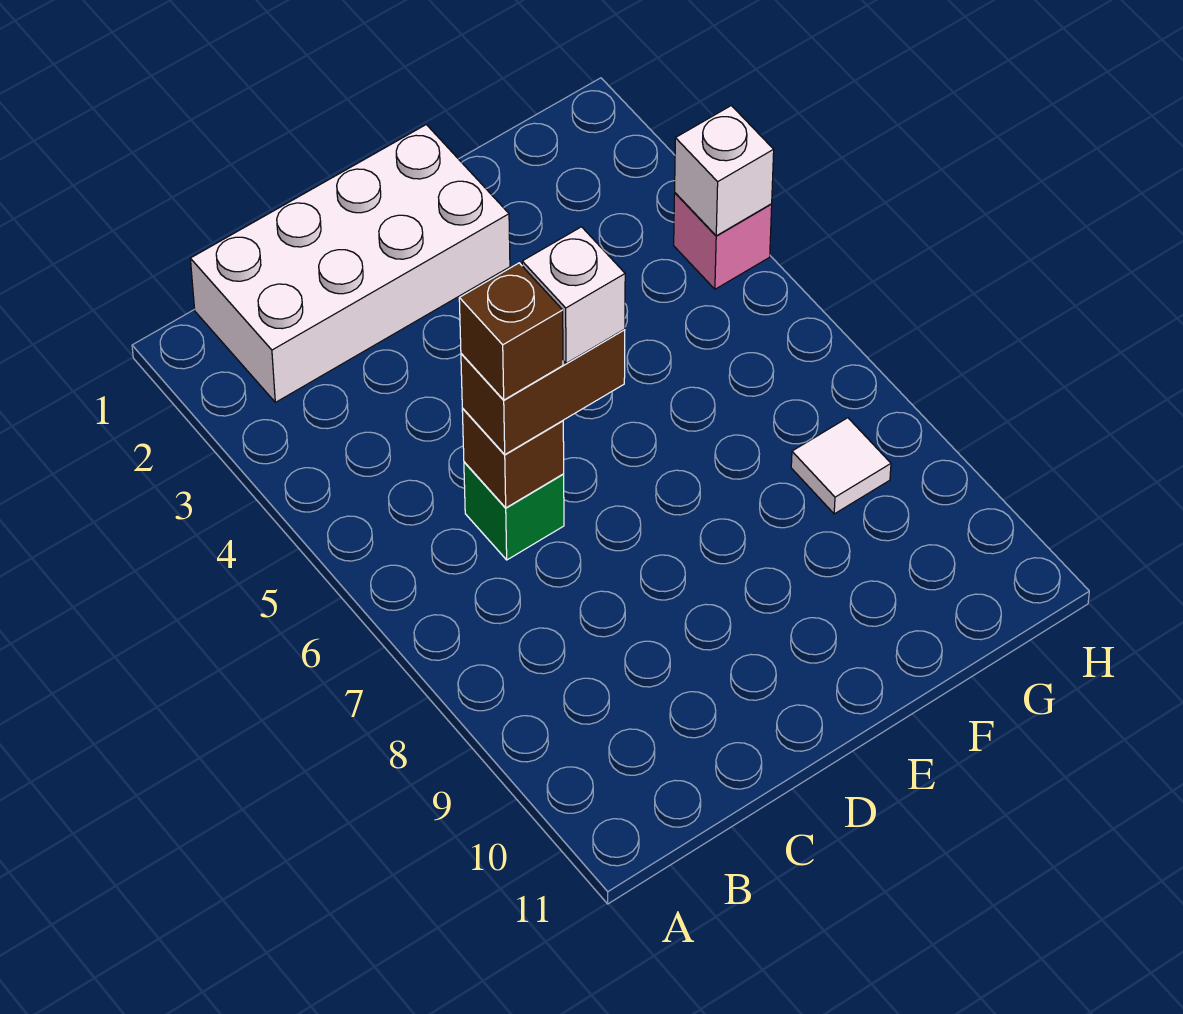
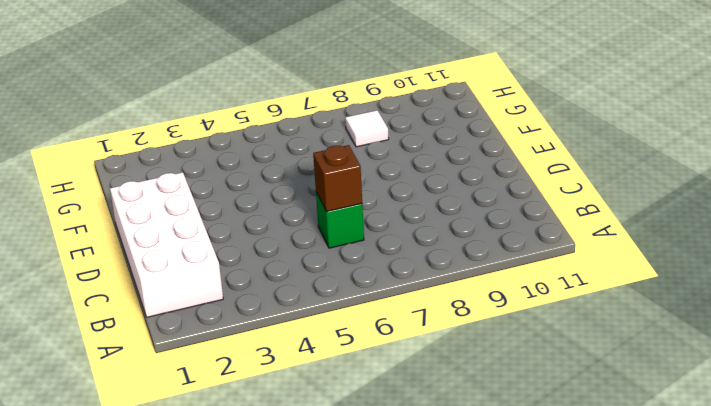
none -> pink brick H4 level 1
none -> white brick H4 level 2

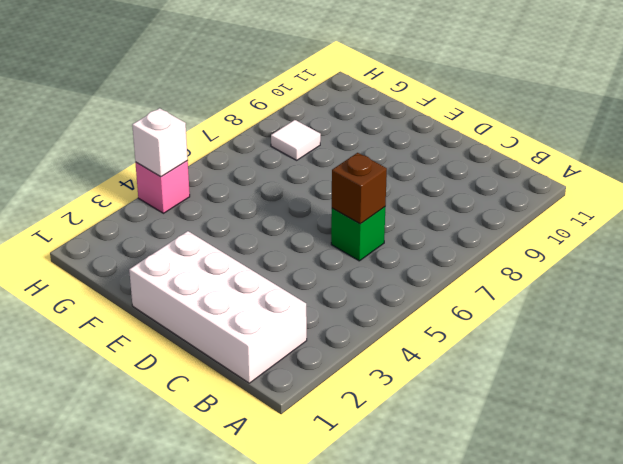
none -> brown brick C6:D6 level 3
none -> brown brick C6 level 4

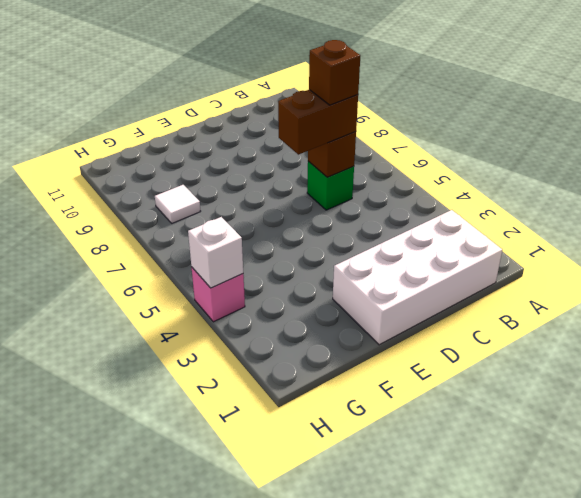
none -> white brick D6 level 4

